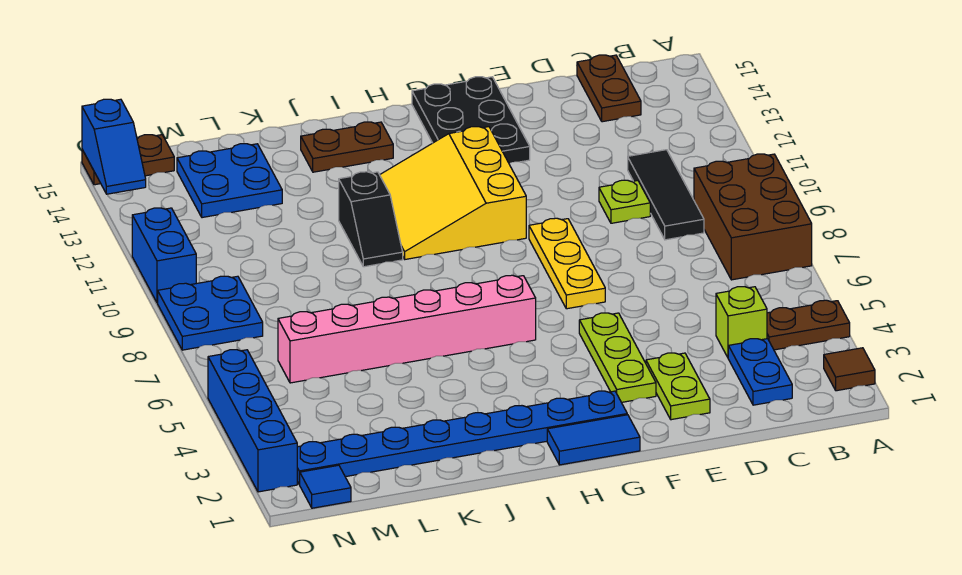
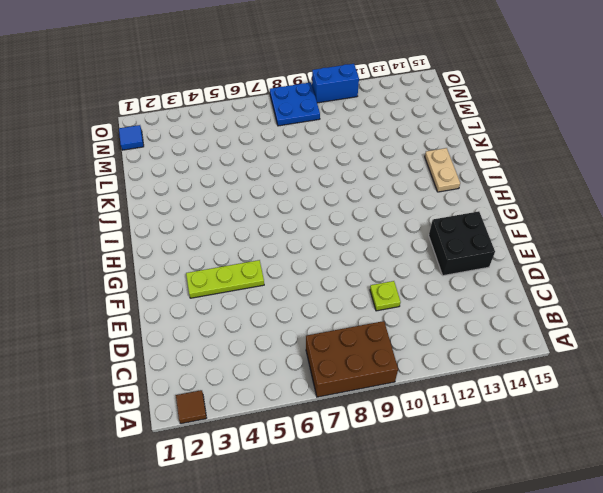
black brick E13:F14 level 1 -> black plate F13:G15 level 1
tan plate I14:J14 level 1 -> brown plate I14:J14 level 1
none -> brown plate A4:B4 level 1
none -> blue plate C2:C3 level 1
none -> lime brick C4 level 1

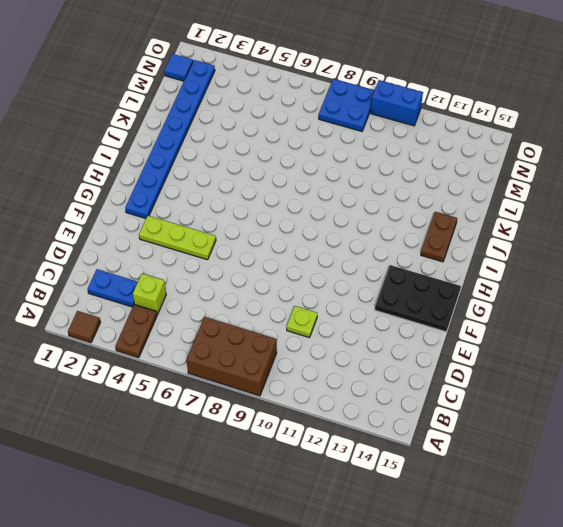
none -> black tile C9:C11 level 1
none -> brown plate C14:C15 level 1
none -> lime plate E2:E3 level 1

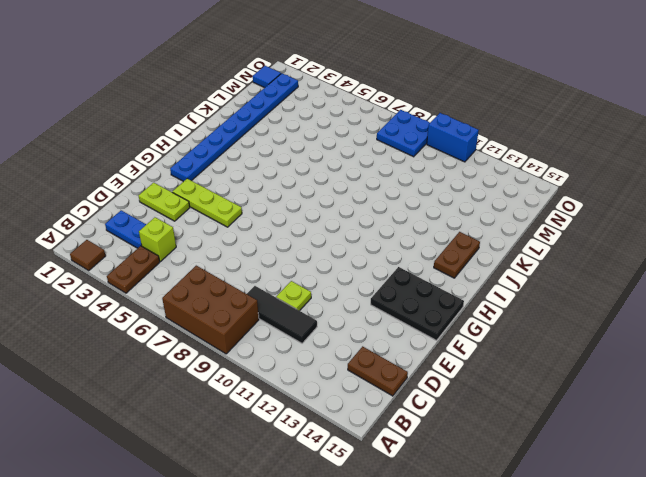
none -> yellow plate F7:F9 level 1
none -> blue tile G1:H1 level 1
none -> yellow slope G10:I12 level 1 top G

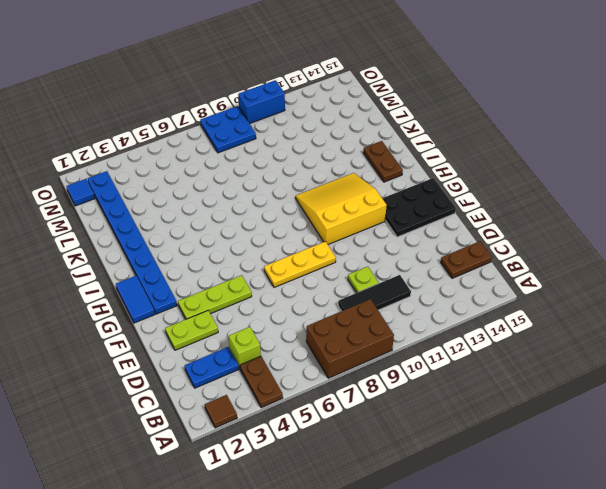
none -> pink brick H6:M6 level 1
none -> black slope J10:J11 level 1 top 11
none -> blue plate L13:M14 level 1

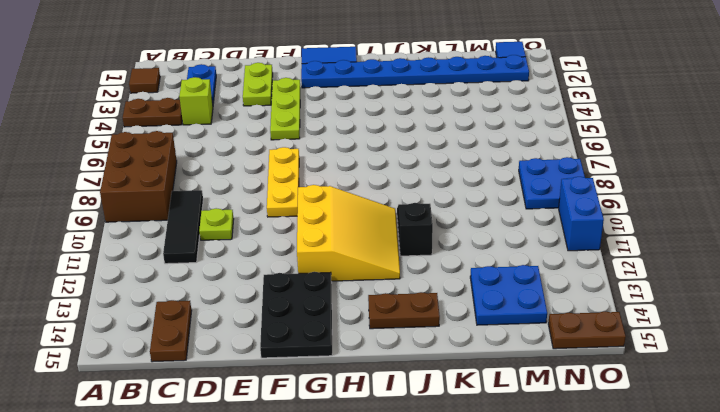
none -> pink brick H6:M6 level 1
none -> blue brick O2:O5 level 1
none -> blue slope O14:O15 level 2 top 15

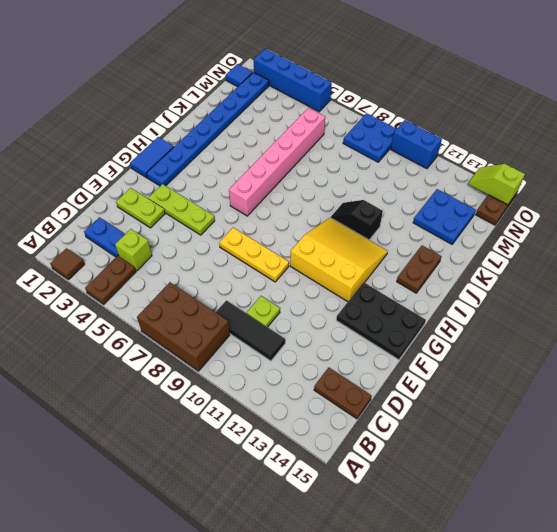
lime slope O14:O15 level 2 top 15 -> blue slope O14:O15 level 2 top 15

